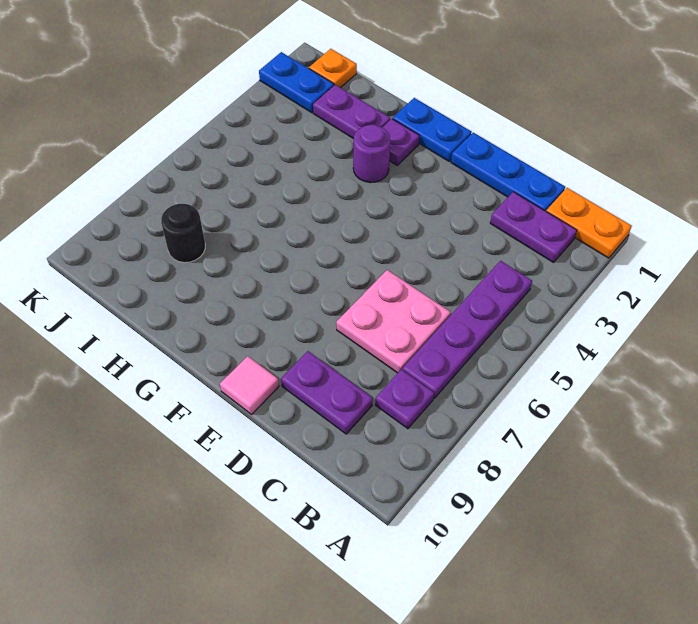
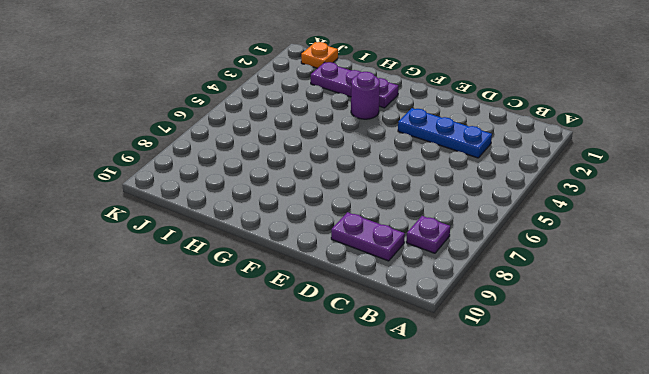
blue plate C3:E3 level 1 -> blue plate C1:E1 level 1
none -> orange plate A1:B1 level 1
none -> purple plate B2:C2 level 1
none -> purple plate B4:B7 level 1

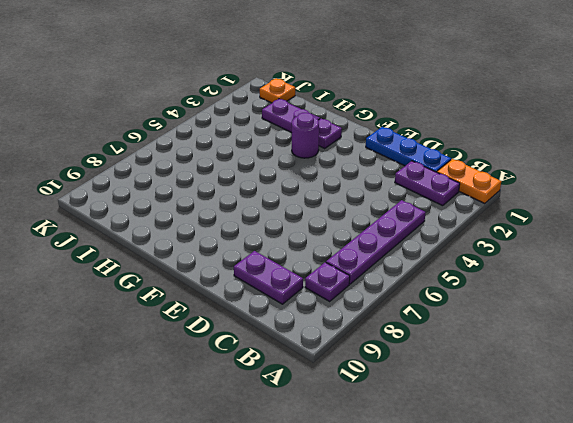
none -> pink plate C6:D7 level 1
none -> pink tile E10 level 1
none -> blue plate F1:G1 level 1

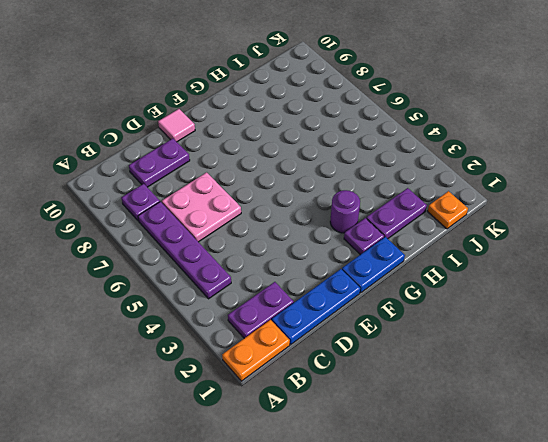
none -> black round brick I8 level 1
none -> blue plate J2:K2 level 1

